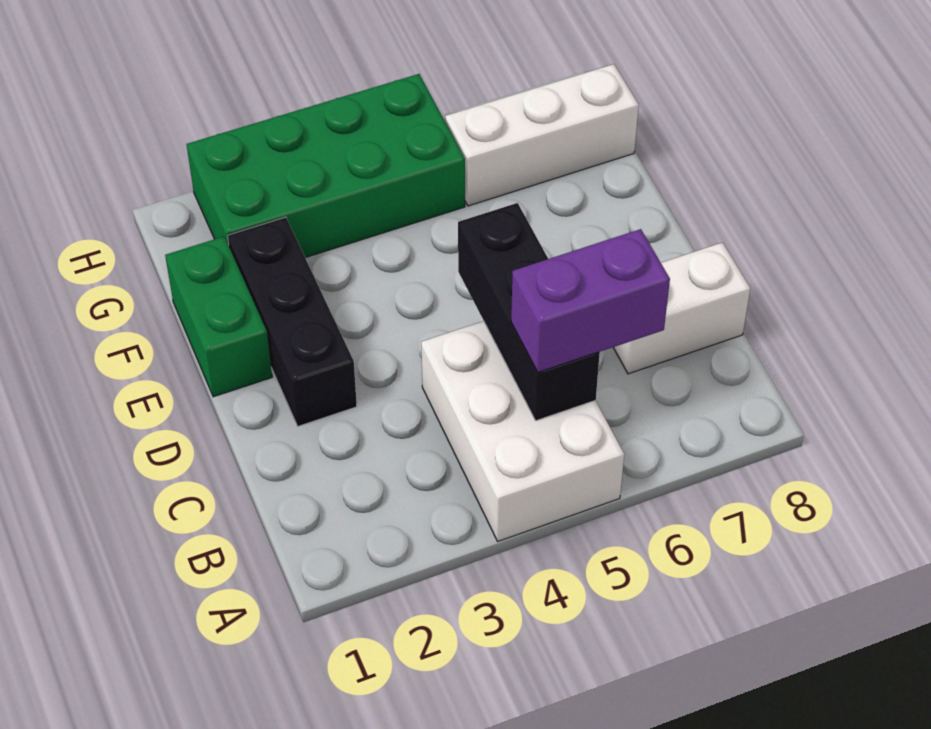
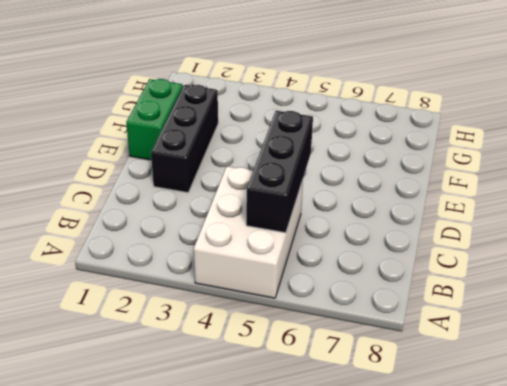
none -> white brick C7:C8 level 1
none -> green brick G2:H5 level 1

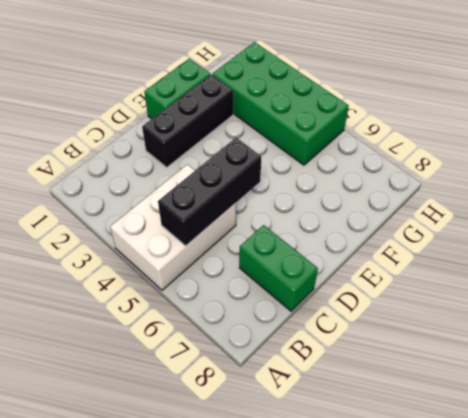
green brick C7:C8 level 1 -> white brick C7:C8 level 1
none -> white brick G6:G8 level 1
none -> purple brick B5:B6 level 3

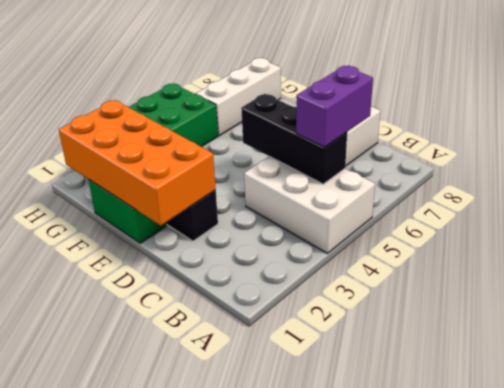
orange brick D1:G2 level 2 -> none

